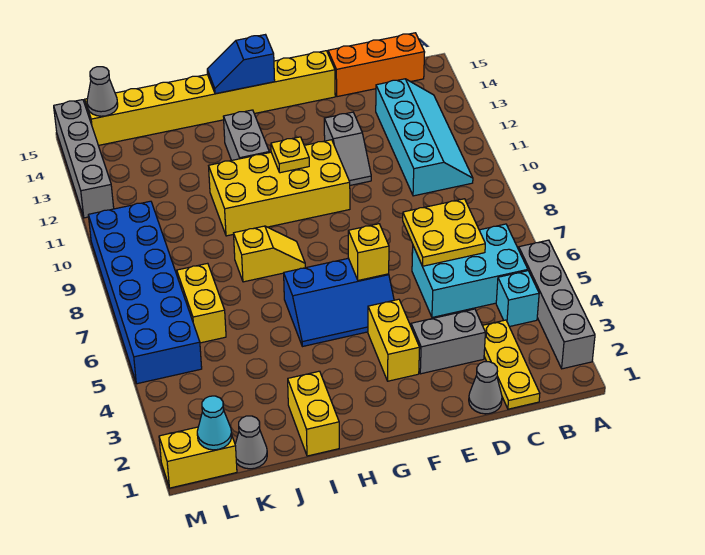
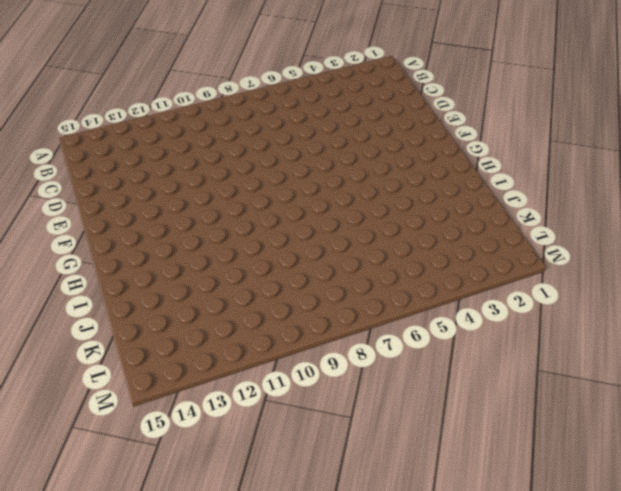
none -> grey brick A2:A5 level 1
none -> cyan brick B4 level 1
none -> cyan brick B5:D6 level 1

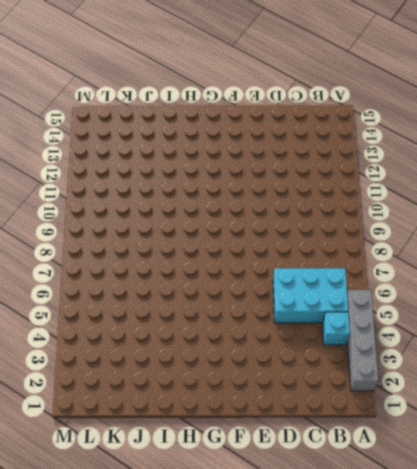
none -> cyan slope B10:C13 level 1 top C
none -> orange brick B15:D15 level 1
none -> yellow plate C1:C3 level 1

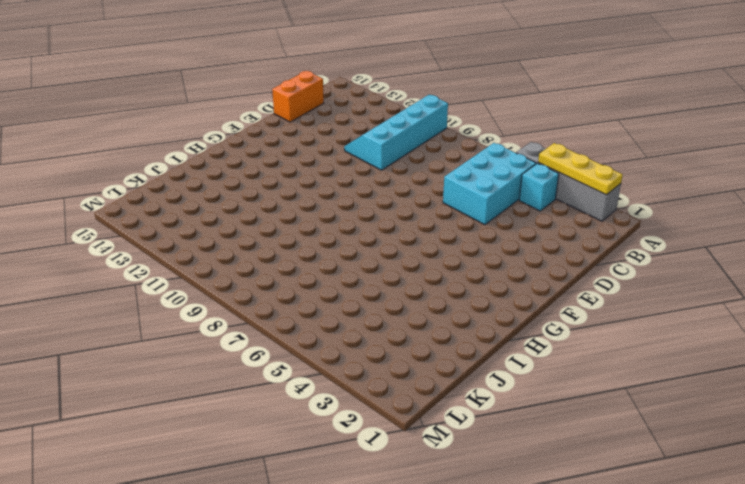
yellow plate A2:A4 level 2 -> yellow plate C1:C3 level 1
cyan slope A10:D11 level 1 top 10 -> cyan slope B10:C13 level 1 top C
orange brick C15:D15 level 1 -> orange brick B15:D15 level 1
none -> grey cone D1 level 1
none -> grey brick D3:E3 level 1
none -> grey slope E11:E12 level 1 top 12

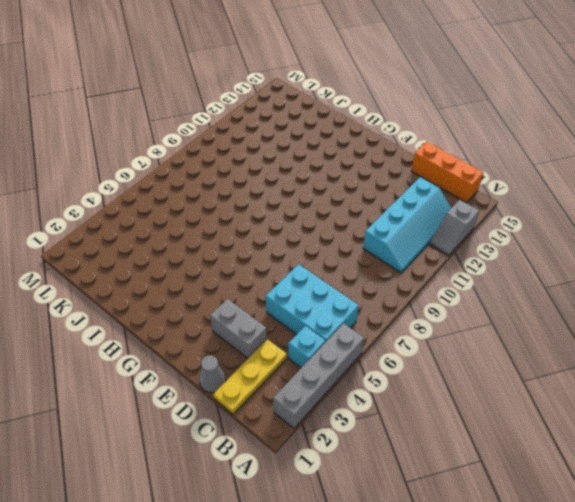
grey slope A12:A13 level 1 top 13 -> grey slope E11:E12 level 1 top 12
none -> yellow brick E15:L15 level 1
none -> yellow brick F3:F4 level 1
none -> blue slope F5:H6 level 1 top 6

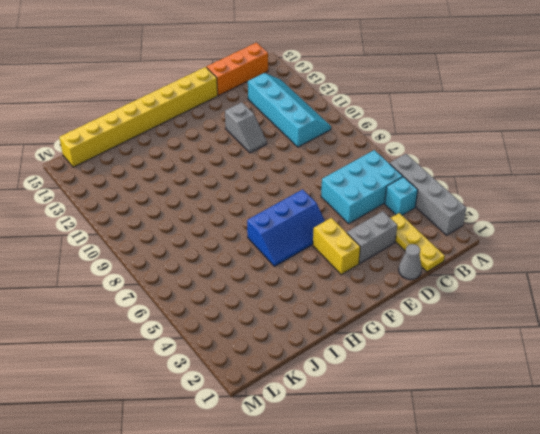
none -> yellow brick F10:I11 level 1
none -> yellow slope H8:I8 level 1 top I
none -> grey brick H12:H13 level 1

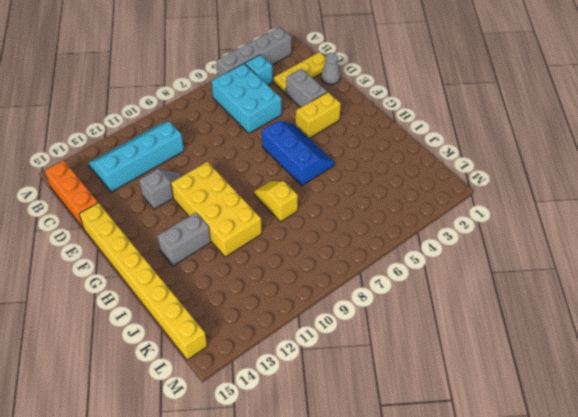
none -> yellow brick I1:I2 level 1
none -> grey cone K1 level 1
none -> yellow brick K6:K7 level 1

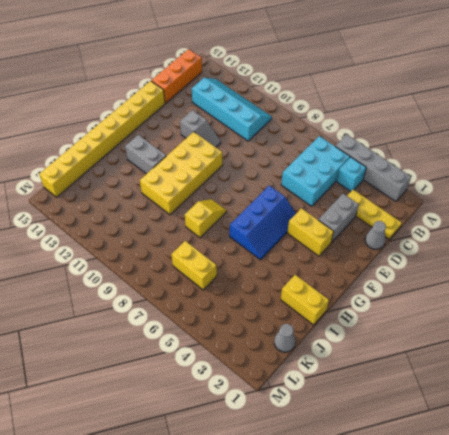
none -> yellow brick L1:M1 level 1
none -> blue brick L5:M10 level 1
none -> grey brick M12:M15 level 1

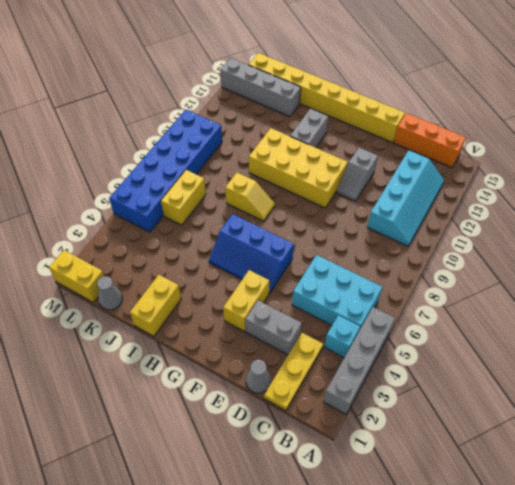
grey brick J14:M14 level 1 -> grey brick M12:M15 level 1
none -> yellow plate C6:D7 level 2
none -> yellow brick F6 level 2
none -> yellow plate G11 level 2

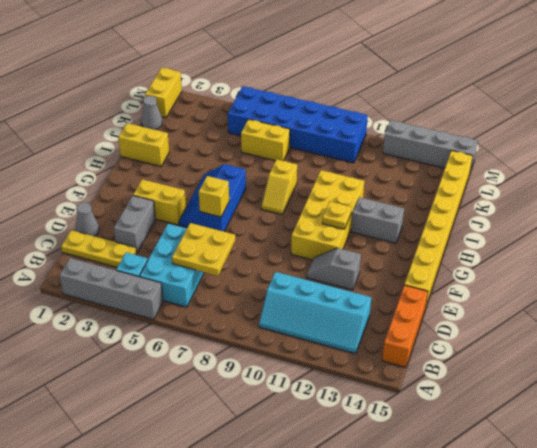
none -> blue slope G15:H15 level 2 top G
none -> cyan cone L1 level 2
none -> grey cone L15 level 2

